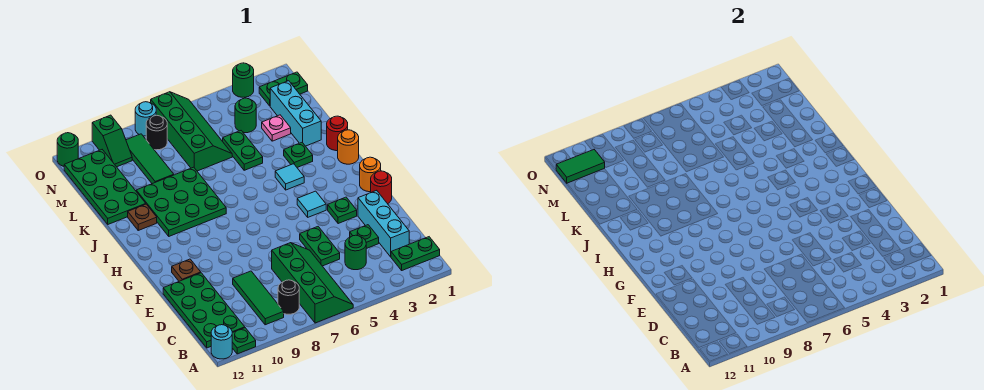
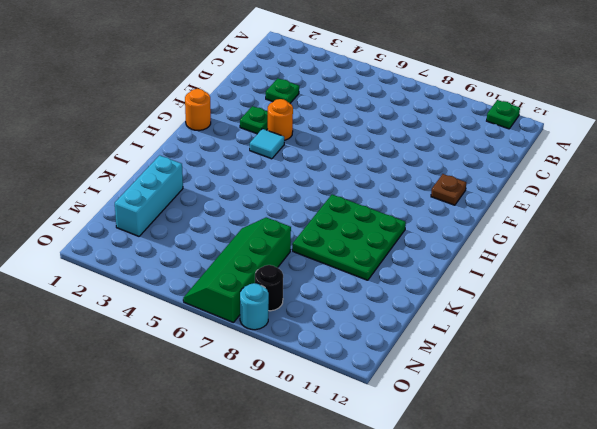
orange round brick F4 level 1 -> orange round brick I1 level 1
none -> green slope A6:D7 level 1 top 7
none -> cyan round brick A12 level 1
none -> green plate B1:B2 level 1
none -> black round brick B8 level 1

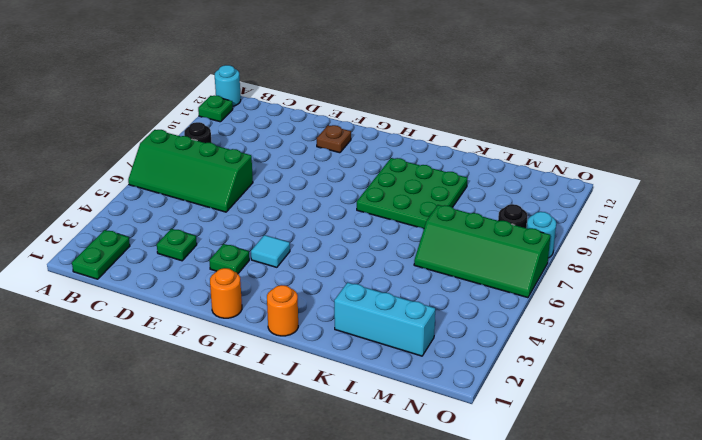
none -> green tile B9:D9 level 1
none -> green plate B11:E12 level 1
none -> cyan brick C2:E2 level 1
none -> green round brick C4 level 1

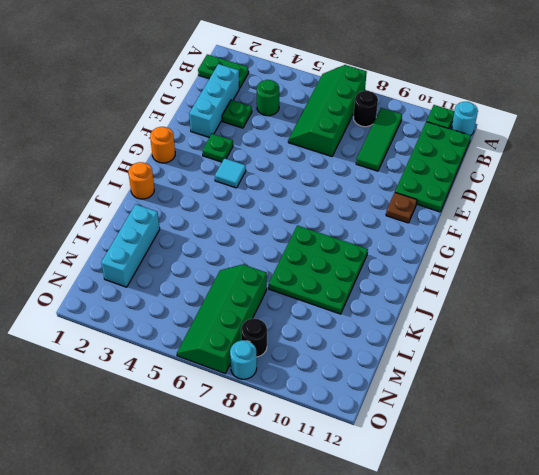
none -> green plate D5:E5 level 1
none -> red round brick F1 level 1
none -> cyan tile I4 level 1
none -> red round brick J1 level 1

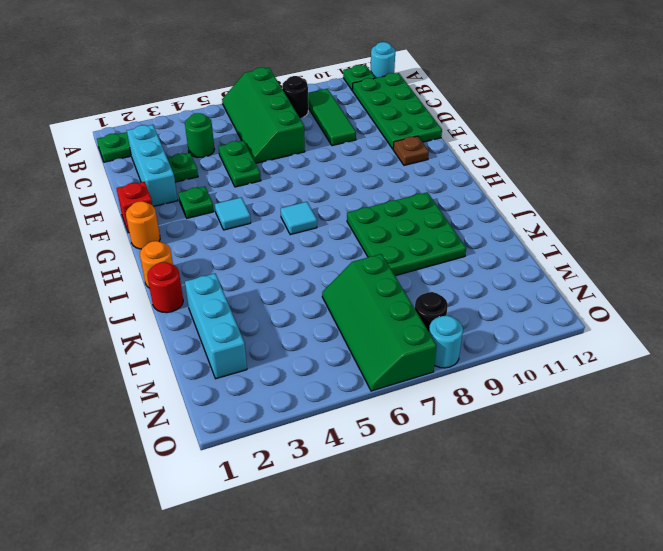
red brick F1 level 1 -> red round brick F1 level 1
cyan tile H6 level 1 -> cyan tile I4 level 1
none -> green plate J3 level 1
none -> brown plate J11 level 1
none -> green plate K5:L5 level 1
none -> green plate K11:N12 level 1

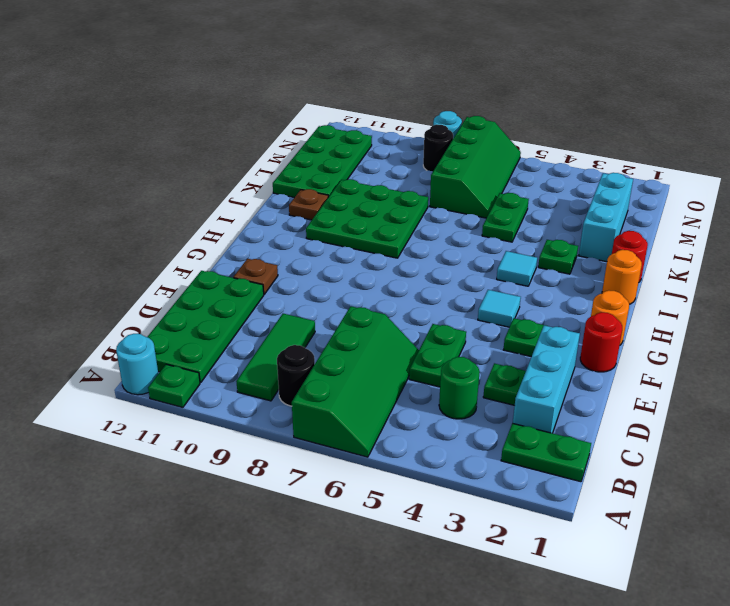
none -> pink plate L3 level 1
none -> green tile L9:N9 level 1
none -> green round brick M4 level 1
none -> green plate N1:N2 level 1

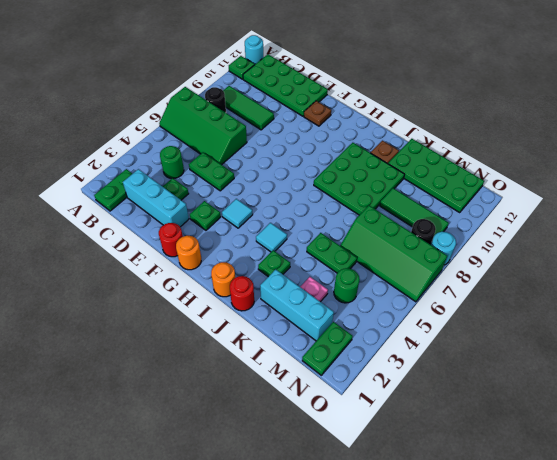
none -> green slope N10:O10 level 1 top O
none -> green round brick O3 level 1
none -> green round brick O12 level 1
none -> green tile N11:N12 level 2

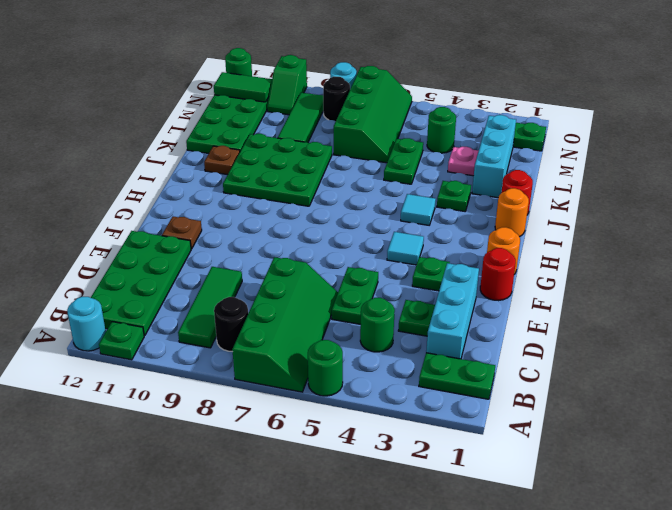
green round brick A5 level 1 -> green round brick O3 level 1

